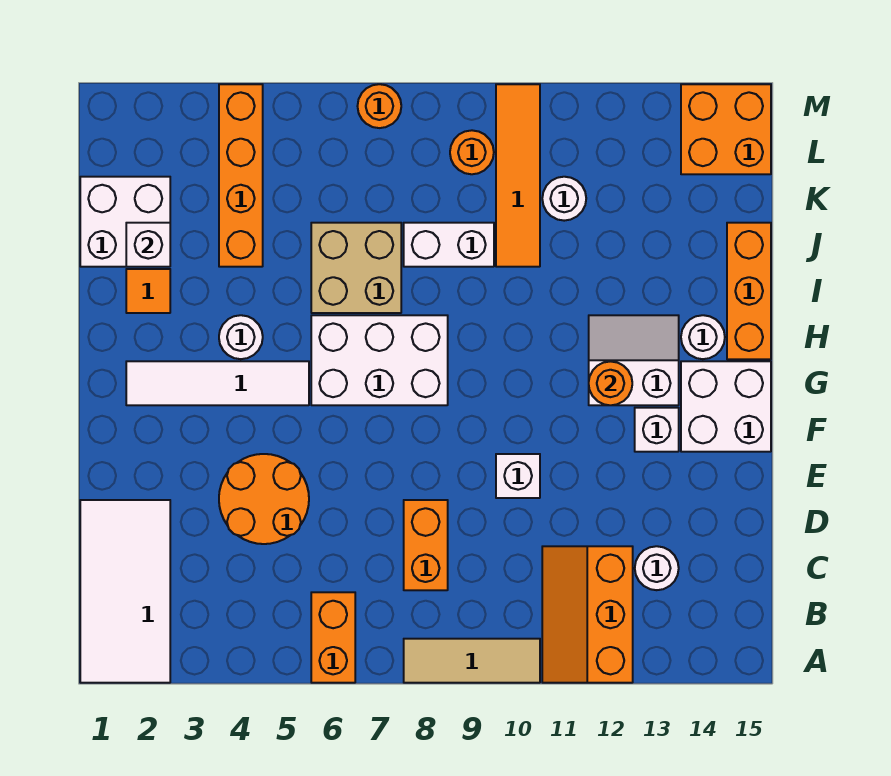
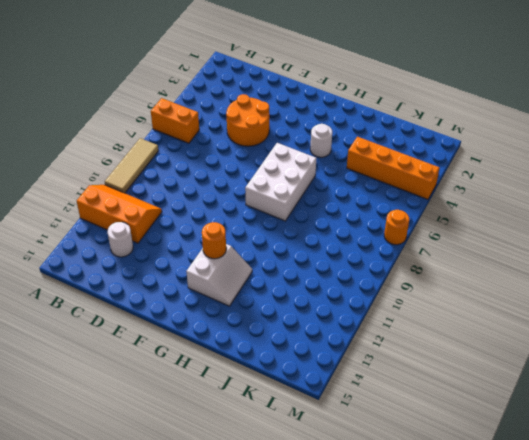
none -> white tile A1:D2 level 1
none -> orange brick C8:D8 level 1
none -> white brick E10 level 1

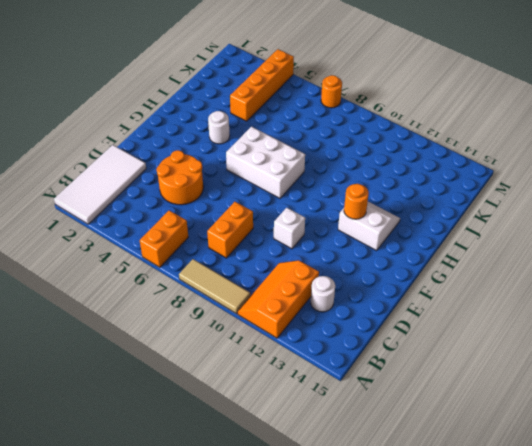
none -> white brick F13 level 1
none -> white brick F14:G15 level 1
none -> white tile G2:G5 level 1

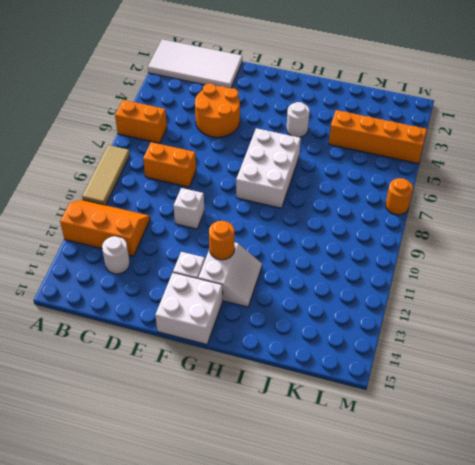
none -> white tile G2:G5 level 1
none -> white round brick H14 level 1
none -> orange brick H15:J15 level 1

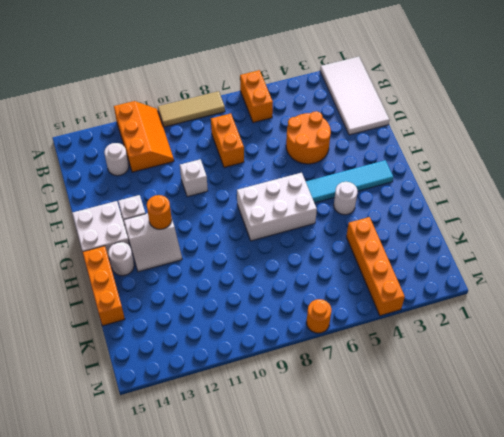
cyan tile G2:G5 level 1 -> white tile G2:G5 level 1
none -> orange tile I2 level 1
none -> tan brick I6:J7 level 1
none -> white brick J1:K2 level 1

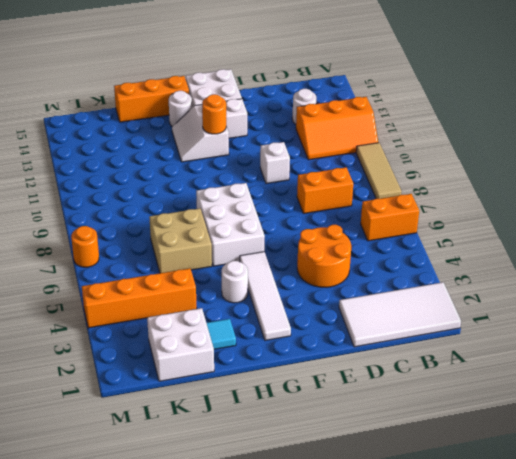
cyan tile I2 level 1 -> orange tile I2 level 1
none -> white brick J8:J9 level 1
none -> orange tile J10:M10 level 1
none -> white round brick K11 level 1

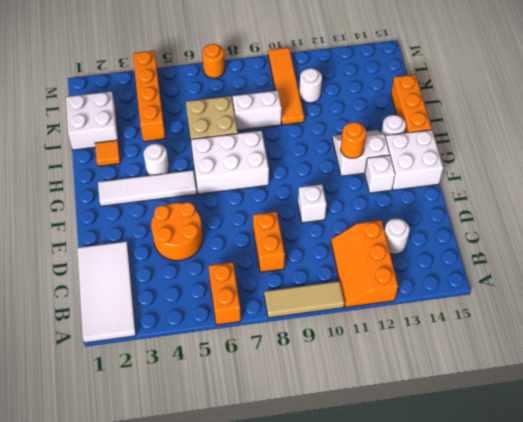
none -> orange round brick L9 level 1
none -> orange brick L14:M15 level 1
none -> white brick J2 level 2

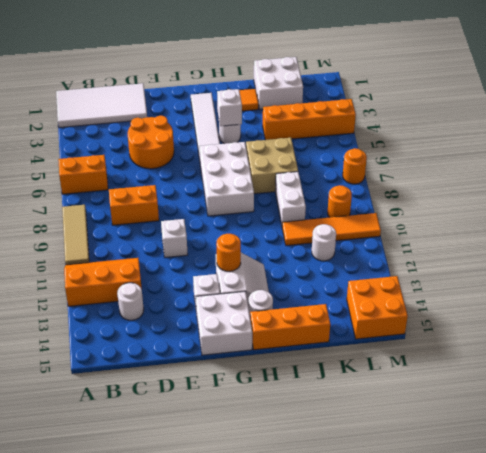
white brick H4 level 2 -> white brick J2 level 2

